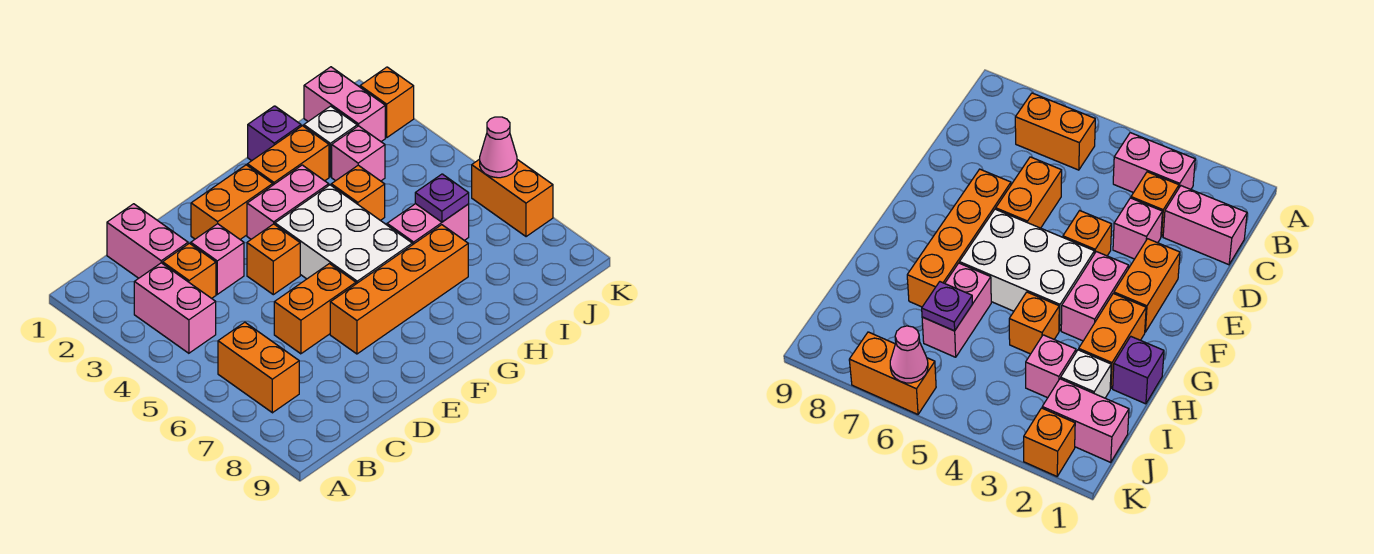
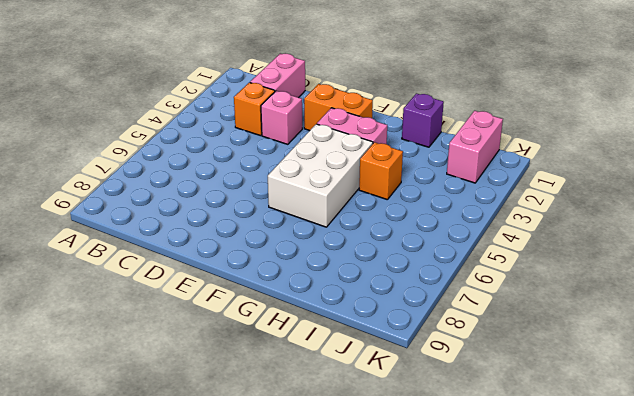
none -> pink brick B3:B4 level 1
none -> orange brick B6:B7 level 1
none -> orange brick D6:E6 level 1

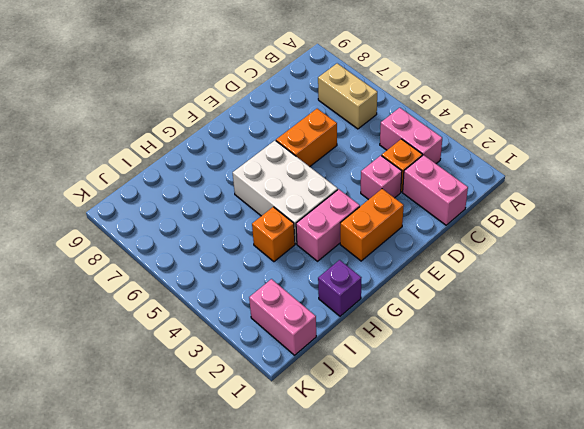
tan brick B6:B7 level 1 -> orange brick B6:B7 level 1
none -> orange brick E4 level 1
none -> orange brick E7:H7 level 1
none -> orange brick G2:H2 level 1

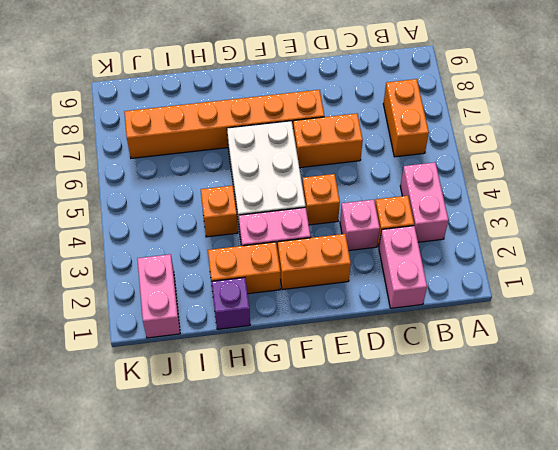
orange brick E7:J7 level 1 -> orange brick E7:H7 level 1
none -> pink brick H6:I6 level 1
none -> white brick I2 level 1
none -> pink brick I3 level 1

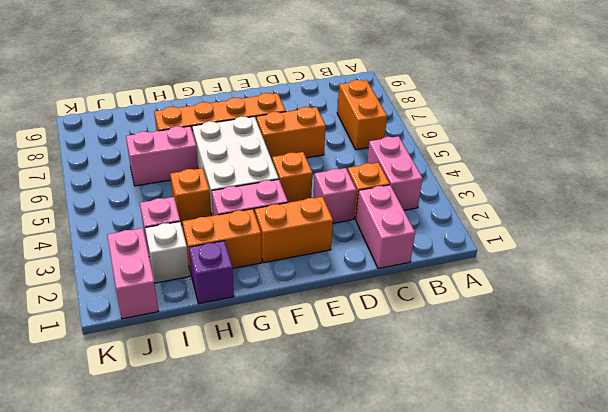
none -> orange brick K2 level 1
none -> orange brick K6:K7 level 1
none -> purple plate I6 level 2

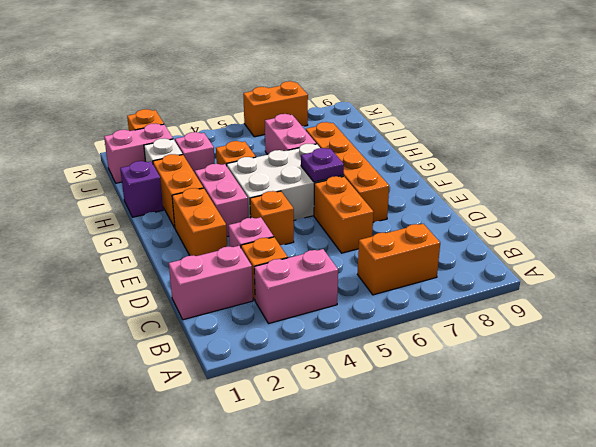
purple plate F6 level 2 -> purple plate I6 level 2
none -> pink cone K6 level 2

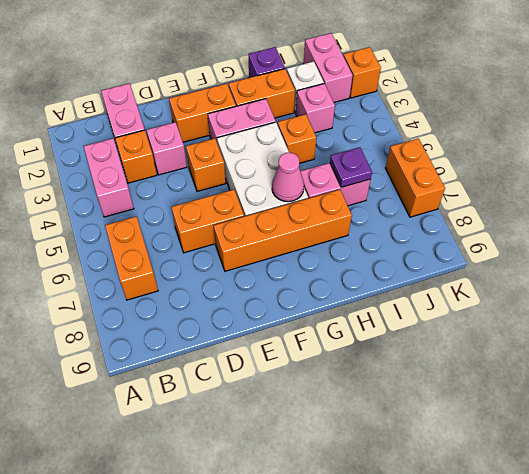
pink cone G6 level 2 -> pink cone K6 level 2

